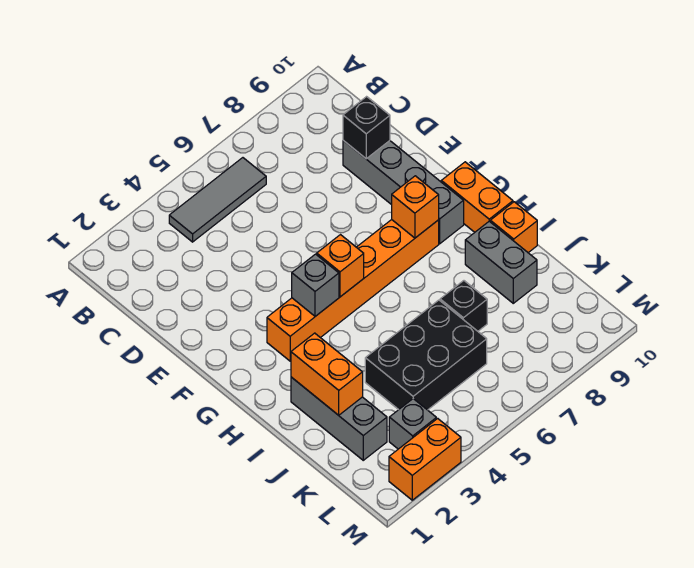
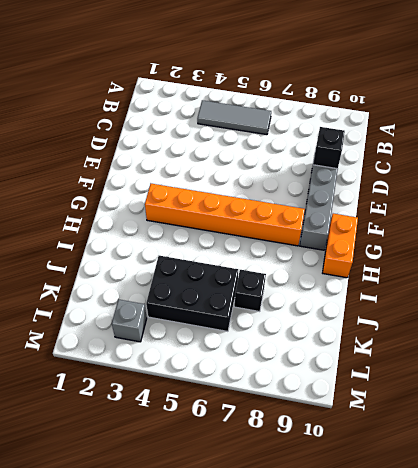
none -> grey brick I2:K2 level 1
none -> grey brick I9:J9 level 1
none -> orange brick I10 level 1

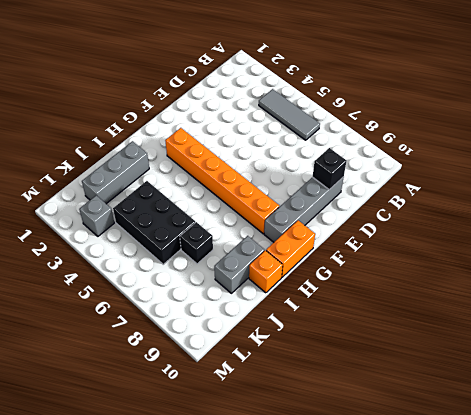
none -> orange brick M2:M3 level 1
none -> grey brick G4 level 2
none -> orange brick G5 level 2

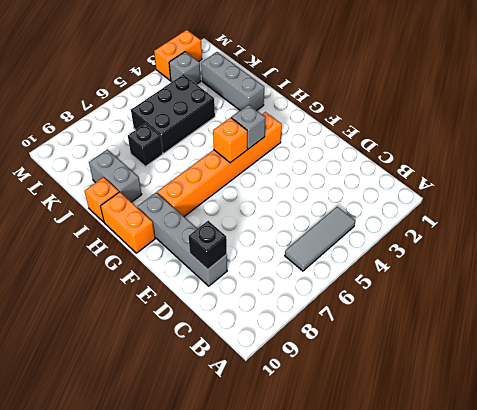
none -> orange brick G8 level 2
none -> orange brick I2:J2 level 2

